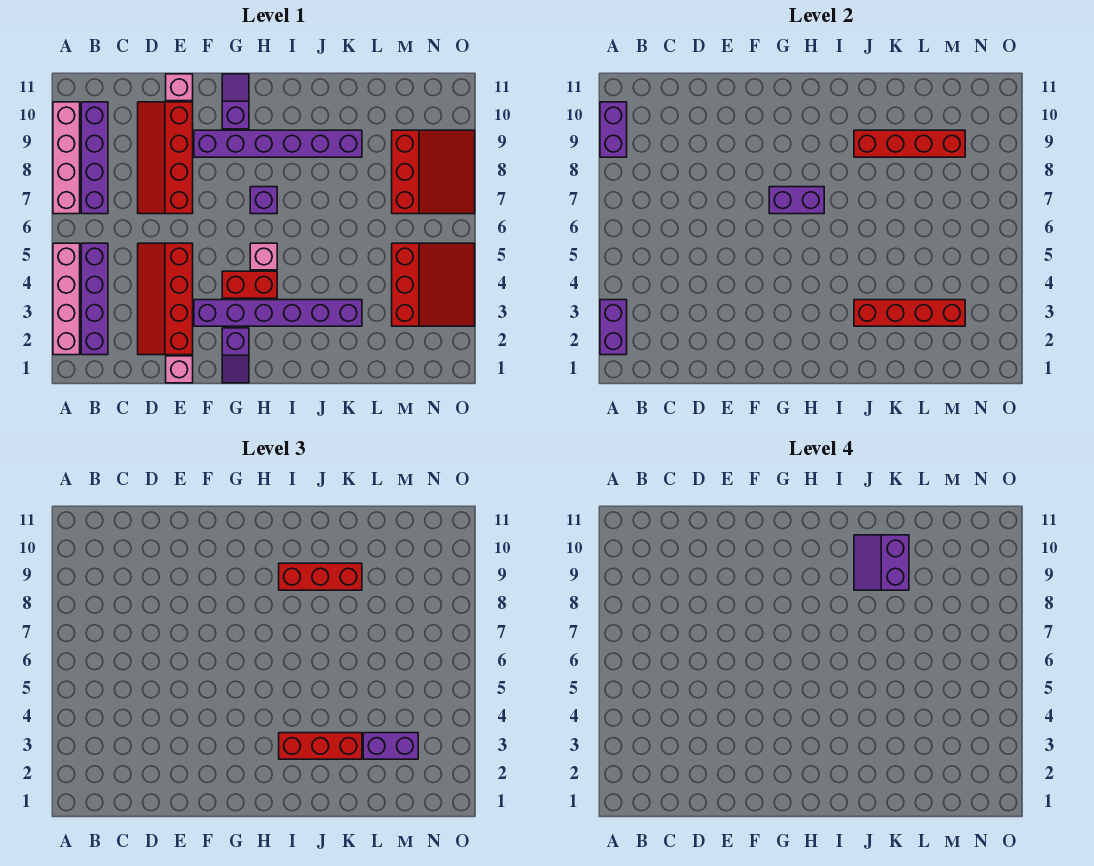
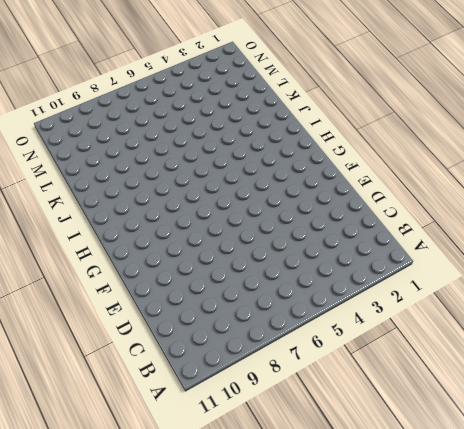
none -> pink brick A2:A5 level 1
none -> pink brick A7:A10 level 1
none -> purple brick B2:B5 level 1

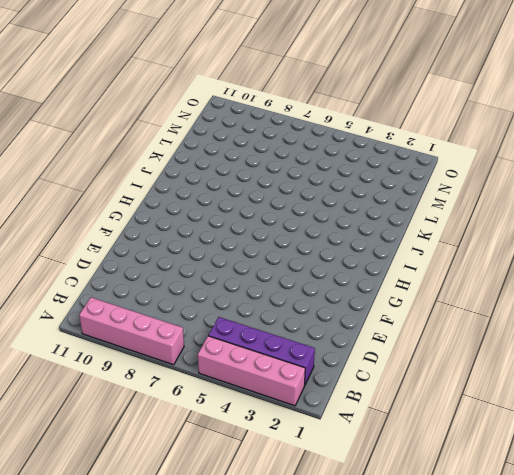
none -> purple brick B7:B10 level 1
none -> red slope D2:E5 level 1 top E
none -> red slope D7:E10 level 1 top E

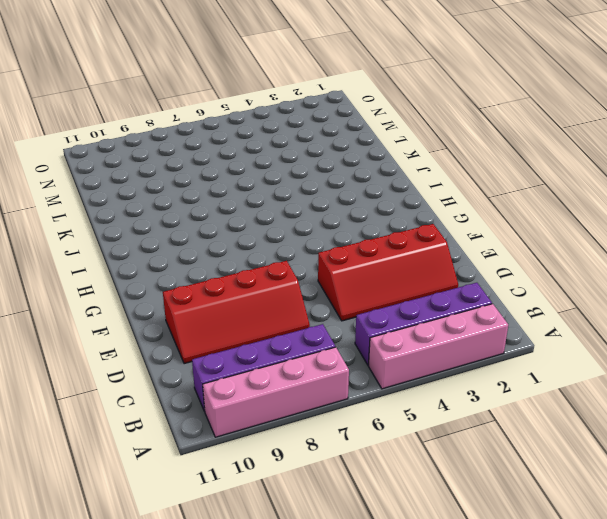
none -> pink brick E1 level 1
none -> pink brick E11 level 1
none -> purple brick F3:K3 level 1

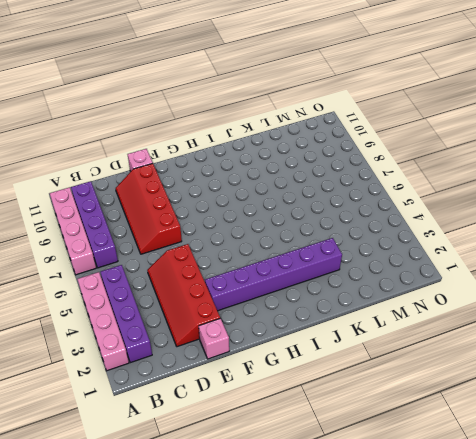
none -> purple brick F9:K9 level 1
none -> purple slope G1:G2 level 1 top 2
none -> red brick G4:H4 level 1

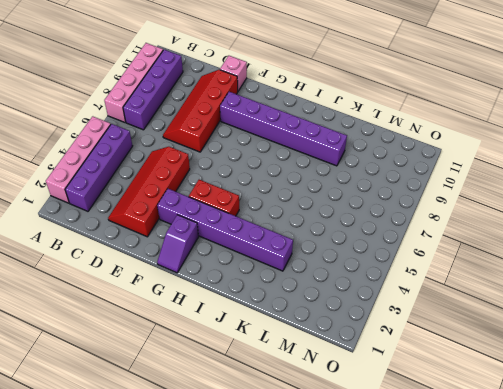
none -> pink brick E1 level 1
none -> purple slope G10:G11 level 1 top 10
none -> pink brick H5 level 1

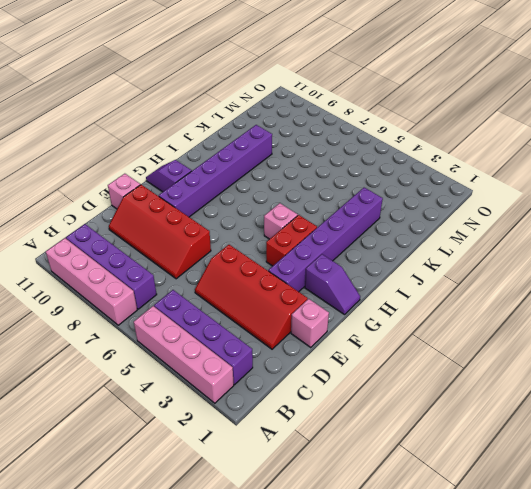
none -> purple brick H7 level 1
none -> red slope M3:O5 level 1 top M
none -> red slope M7:O9 level 1 top M

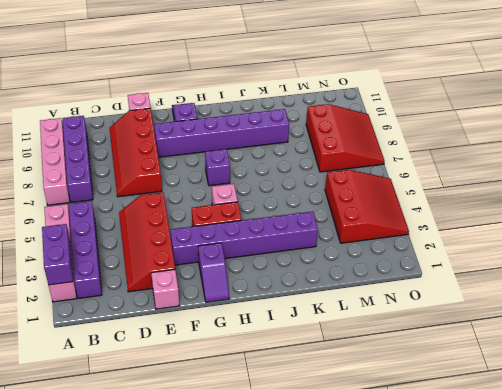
none -> purple brick A9:A10 level 2
none -> purple brick G7:H7 level 2
none -> red brick J3:M3 level 2

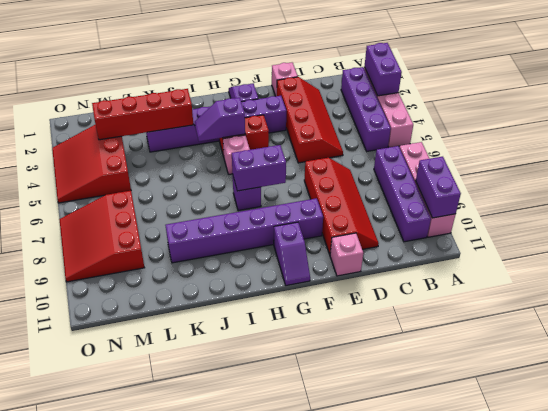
purple slope H4:I4 level 2 top H -> none
none -> red brick J9:M9 level 2
none -> red brick I3:K3 level 3
none -> red brick I9:K9 level 3

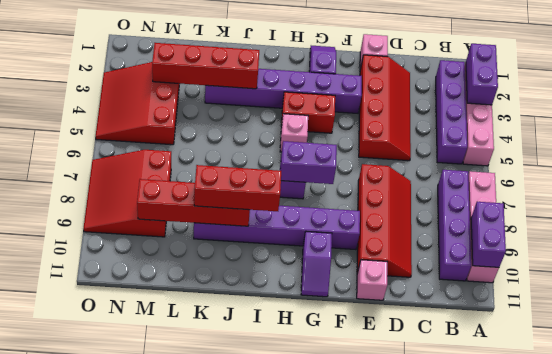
none -> red brick I3:K3 level 3
none -> purple brick L3:M3 level 3
none -> purple slope J9:K10 level 4 top K

